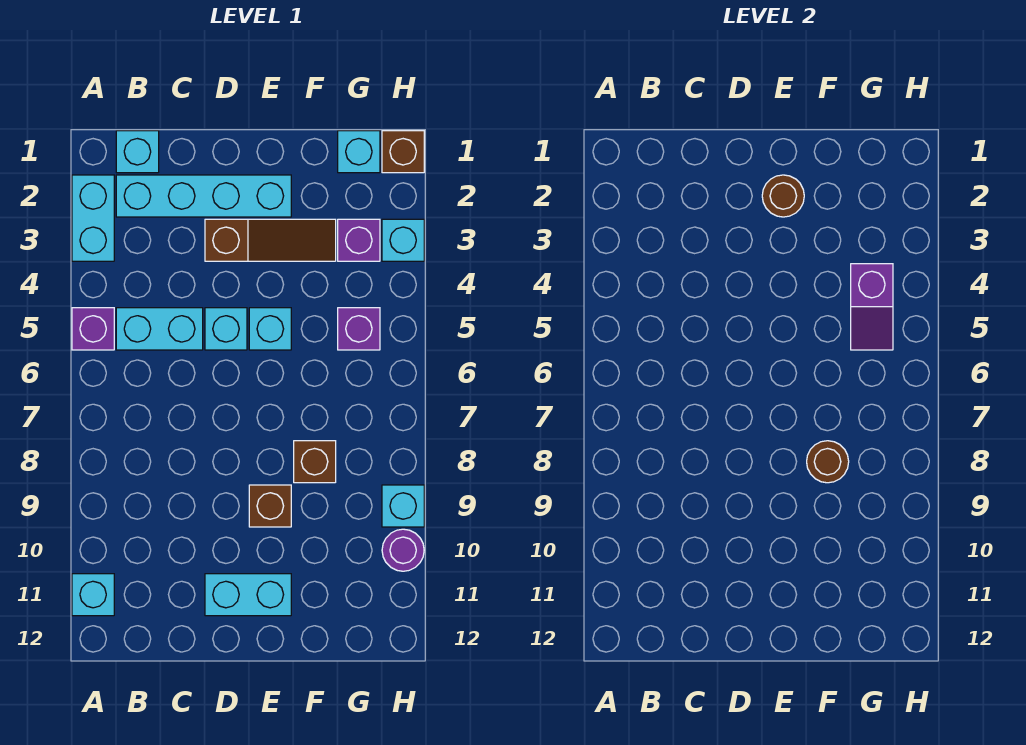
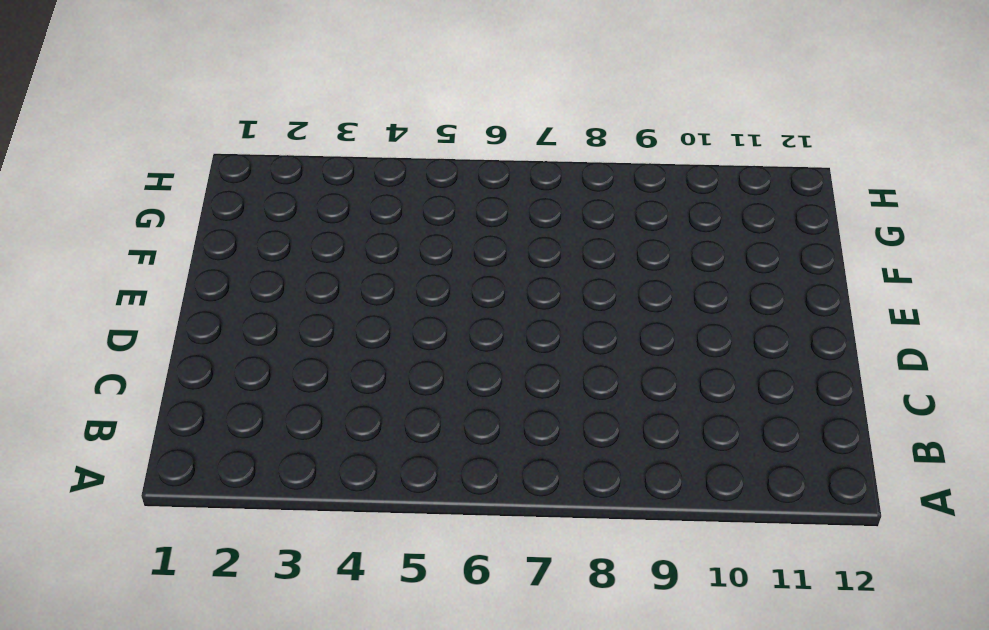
none -> cyan brick A2:A3 level 1
none -> purple brick A5 level 1
none -> cyan brick A11 level 1

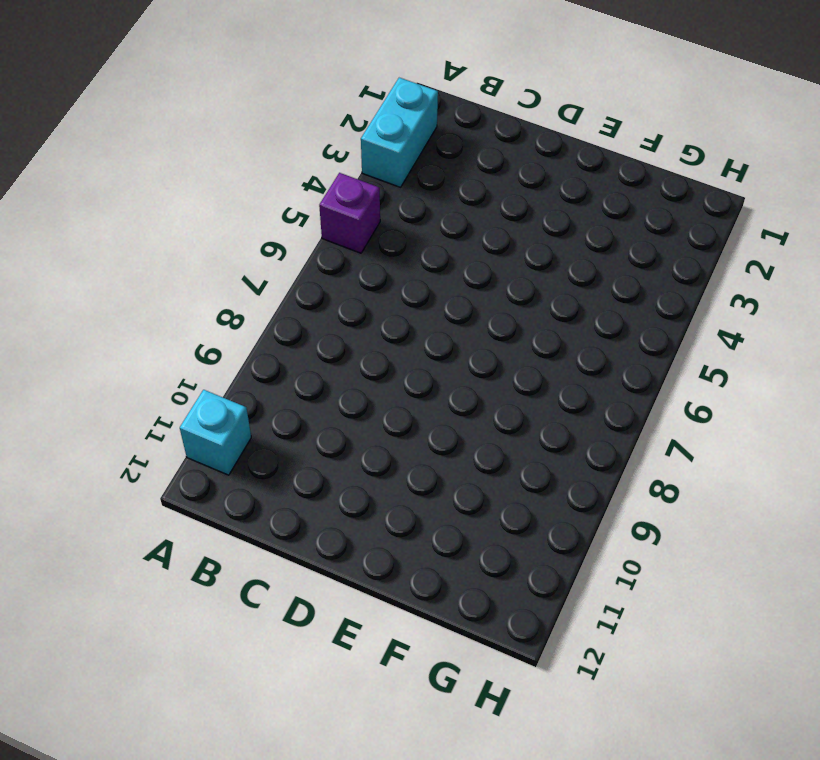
none -> cyan brick B1 level 1
none -> cyan brick B2:E2 level 1
none -> cyan brick B5:C5 level 1

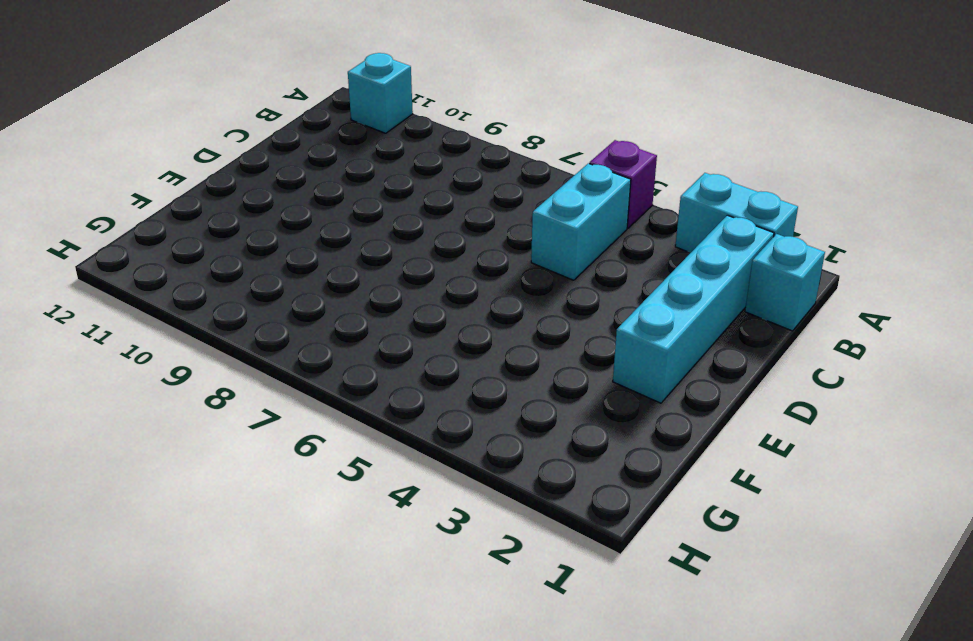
none -> brown slope D3:F3 level 1 top D
none -> cyan brick D5 level 1
none -> cyan brick D11:E11 level 1

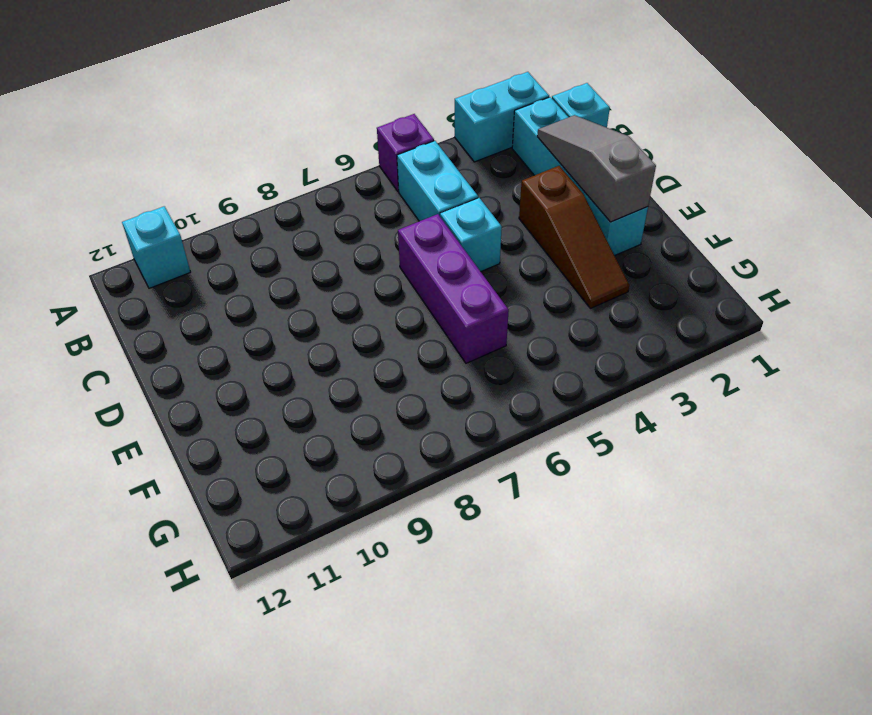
grey slope C2:E2 level 2 top E -> brown round brick E2 level 2
purple brick D6:F6 level 1 -> none
none -> cyan brick D11:E11 level 1
none -> cyan brick E5 level 1
none -> brown brick E9 level 1

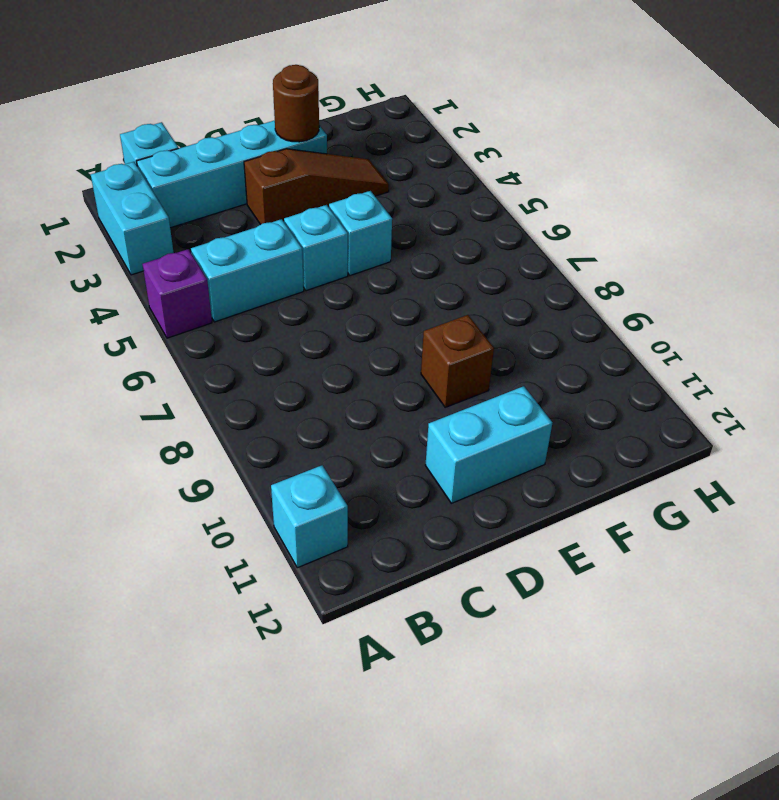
none -> brown brick F8 level 1
none -> cyan brick G1 level 1
none -> purple brick G3 level 1

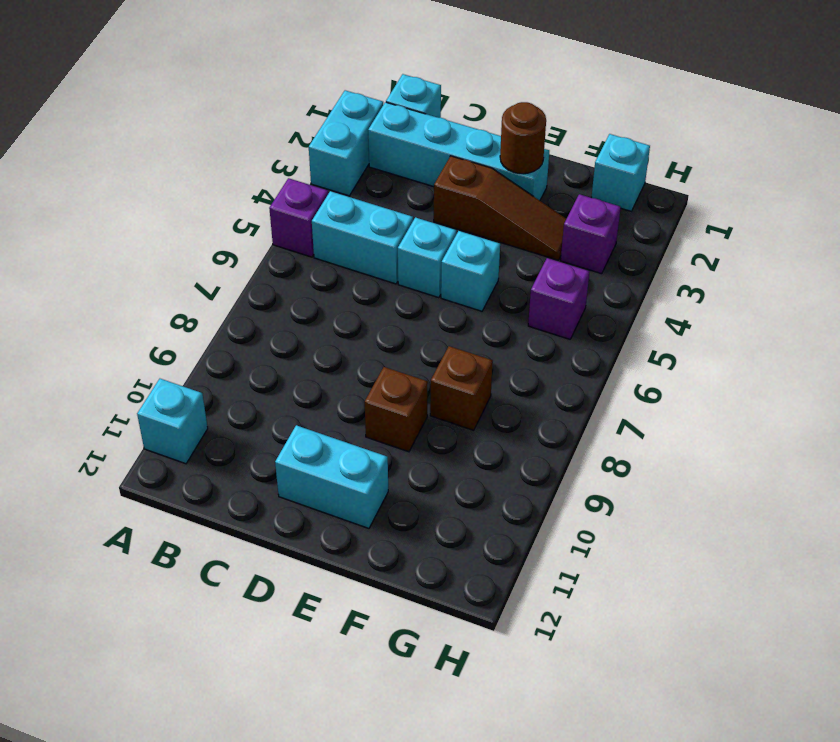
none -> brown brick H1 level 1
none -> cyan brick H3 level 1
none -> cyan brick H9 level 1

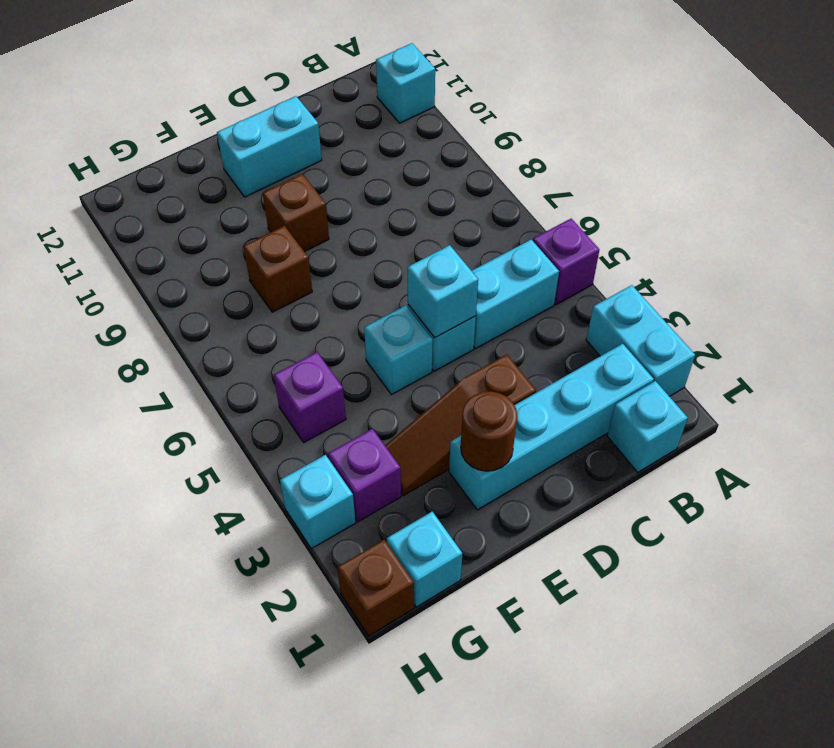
cyan brick D5 level 2 -> cyan brick H9 level 1
none -> purple round brick H10 level 1
none -> brown round brick F8 level 2
none -> purple slope G4:G5 level 2 top 4

